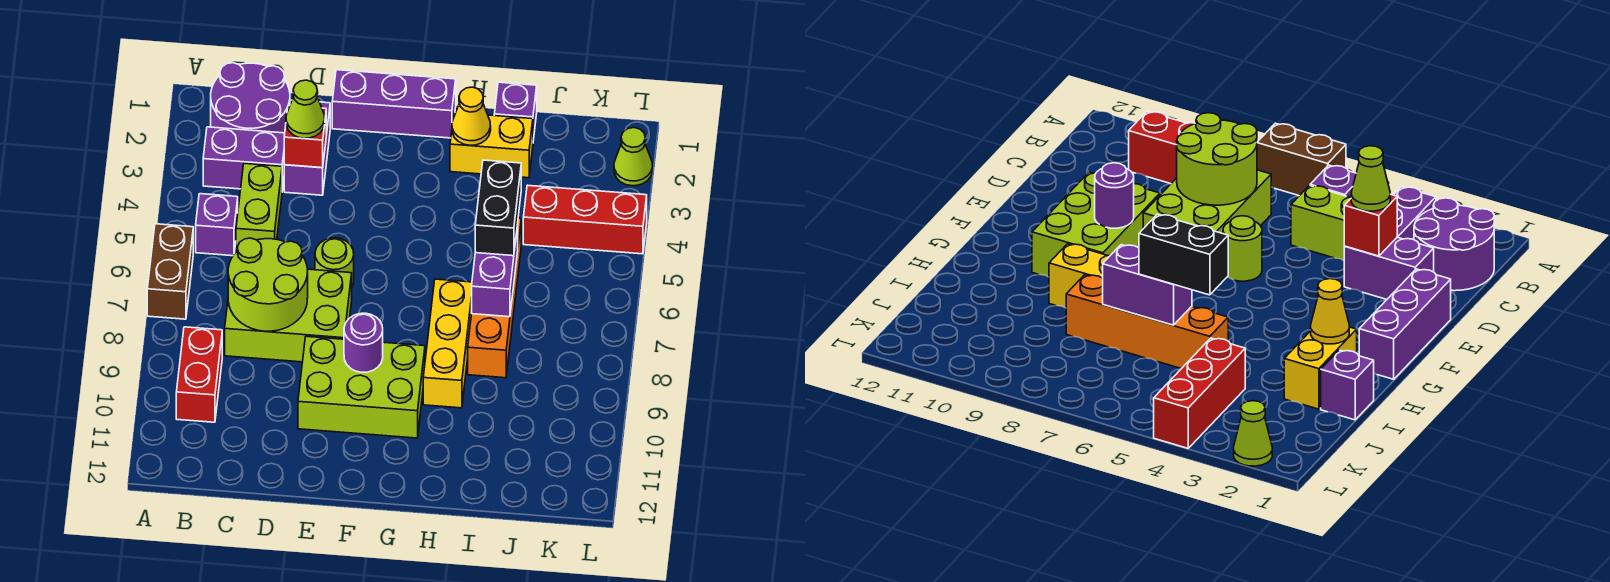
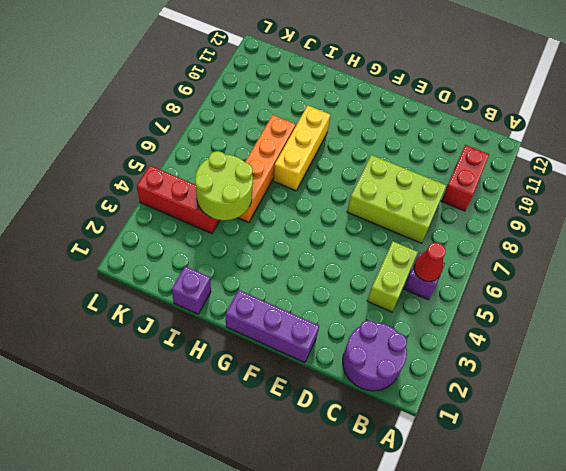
red cone B5 level 2 -> none
lime round brick I4:J5 level 2 -> lime round brick C7:D8 level 2
none -> brown brick A6:A7 level 1
none -> purple brick B3:C3 level 1
none -> purple brick D2:D3 level 1

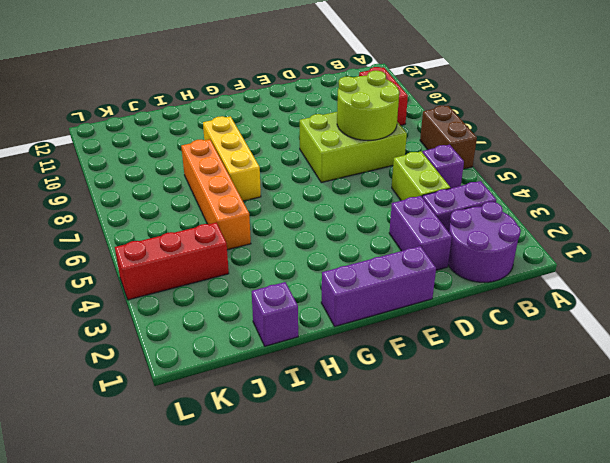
none -> lime round brick E6 level 1
none -> lime brick E9:G10 level 1
none -> yellow brick H2:I2 level 1

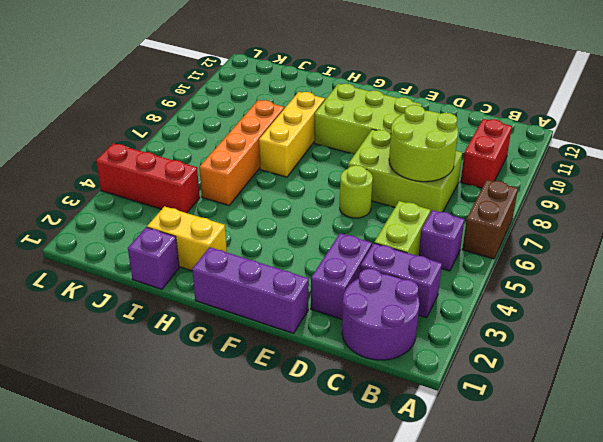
none -> lime cone L2 level 1
none -> red brick D3 level 2
none -> purple round brick F9 level 2

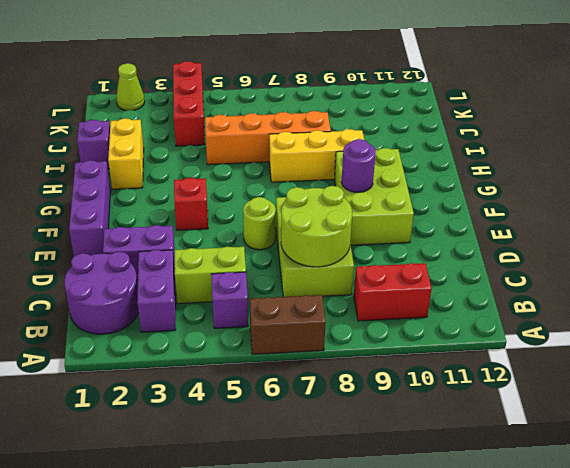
red brick F4 level 1 -> red brick D3 level 2
none -> yellow cone H2 level 2
none -> purple brick I6:I7 level 2
none -> lime cone D3 level 3

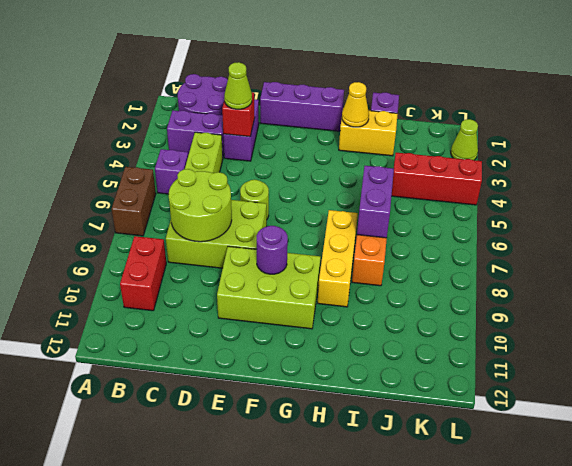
none -> black brick I5:I6 level 3

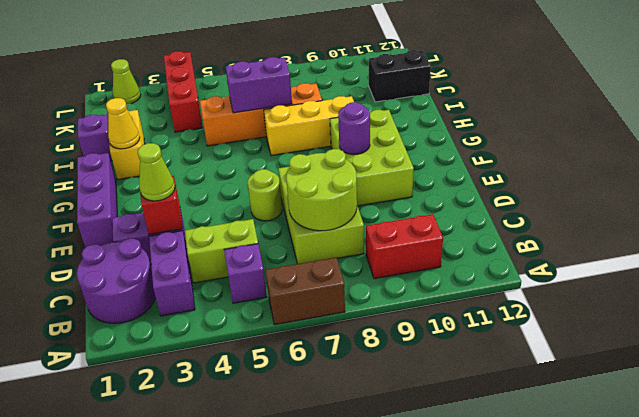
black brick J11:J12 level 1 -> black brick I5:I6 level 3

